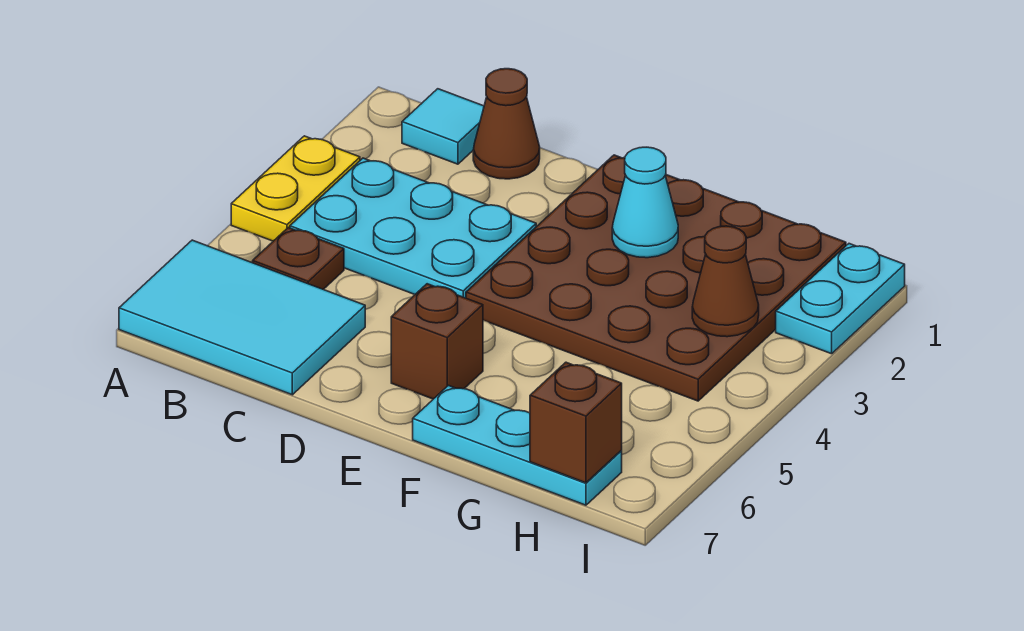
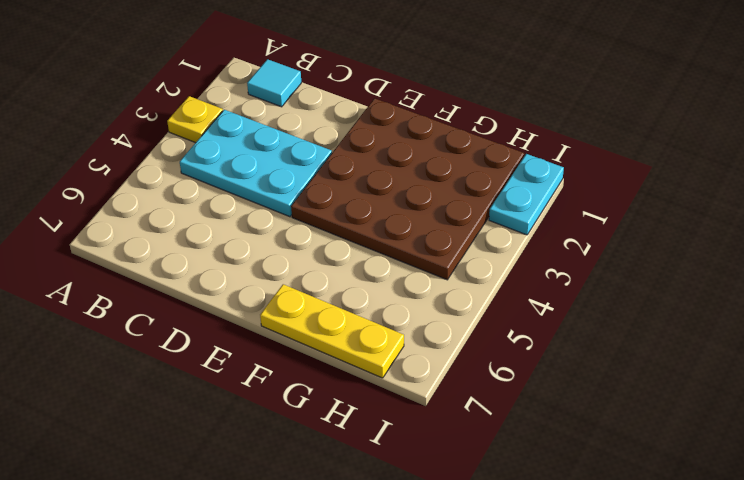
yellow plate A3 level 1 -> yellow plate A3:A4 level 1
yellow plate F7:H7 level 1 -> cyan plate F7:H7 level 1
none -> cyan tile A6:C7 level 1
none -> brown plate B5 level 1
none -> brown cone C1 level 1

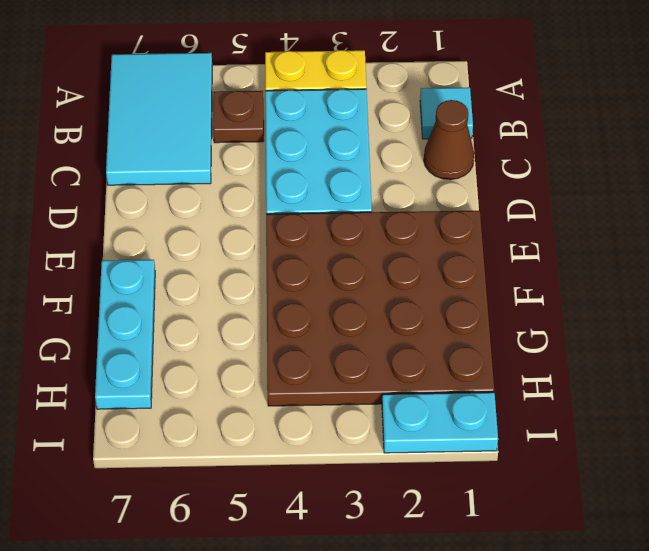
none -> brown brick E6 level 1
none -> cyan cone F2 level 2
none -> brown cone H3 level 2

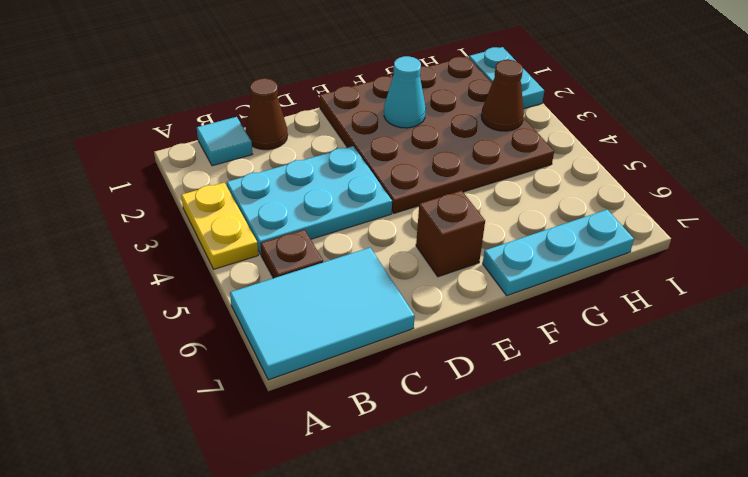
none -> brown brick H7 level 2

